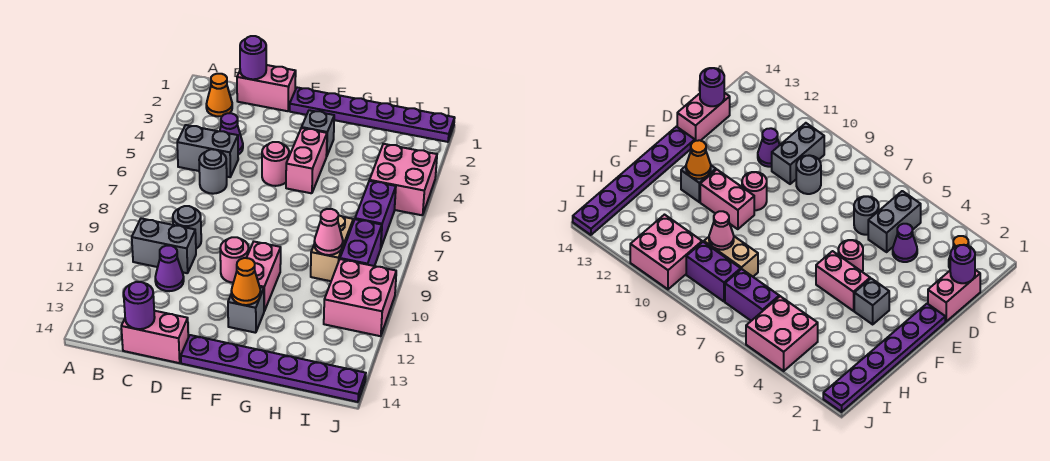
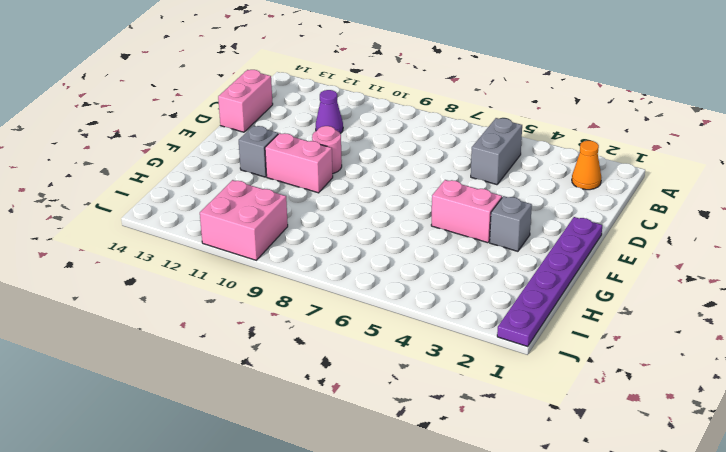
none -> grey brick B10:C10 level 1
none -> pink brick C1:D1 level 1
none -> purple cone C4 level 1

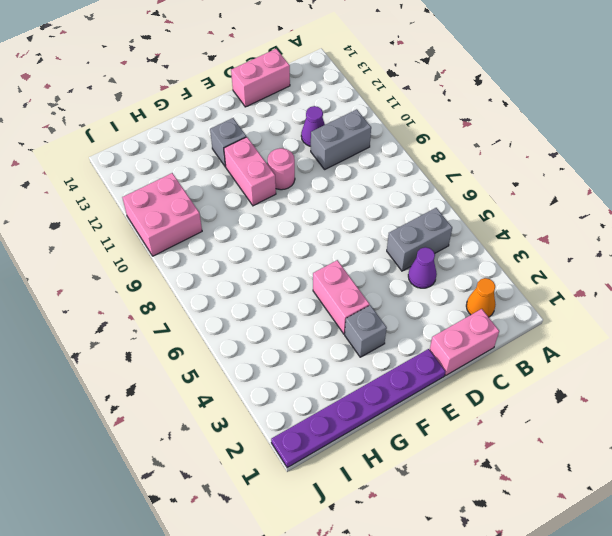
none -> grey round brick C6 level 1
none -> grey round brick C9 level 1
none -> pink round brick E5 level 1

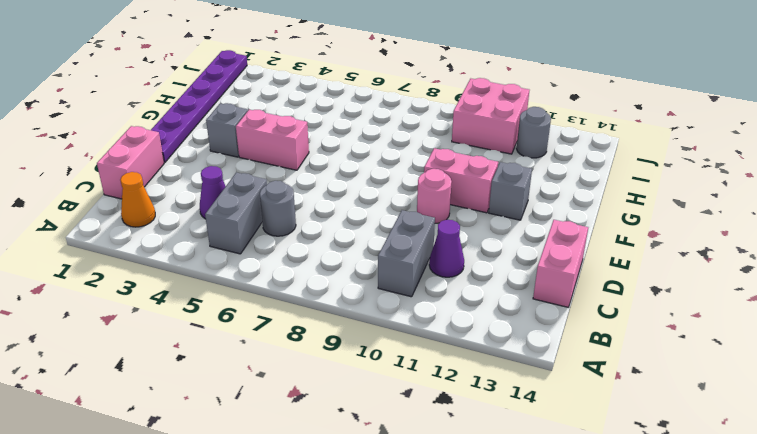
grey round brick I12 level 1 -> grey round brick C9 level 1
none -> pink round brick E5 level 1
none -> purple plate E14:J14 level 1
none -> tan brick H8:H9 level 1

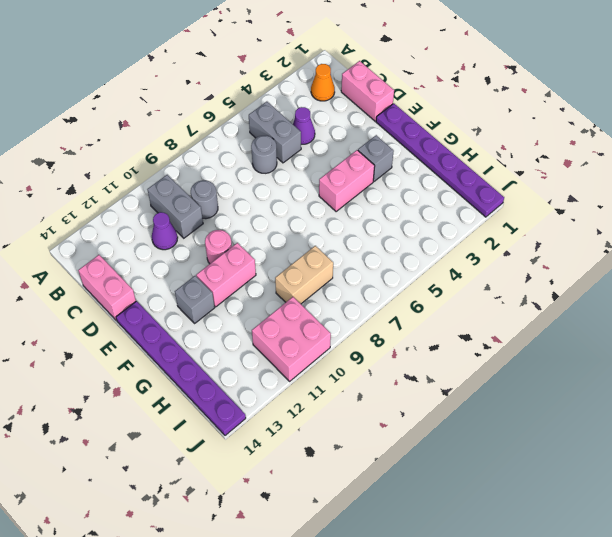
none -> pink round brick E5 level 1
none -> pink brick I4:J5 level 1
none -> purple brick I6:I7 level 1

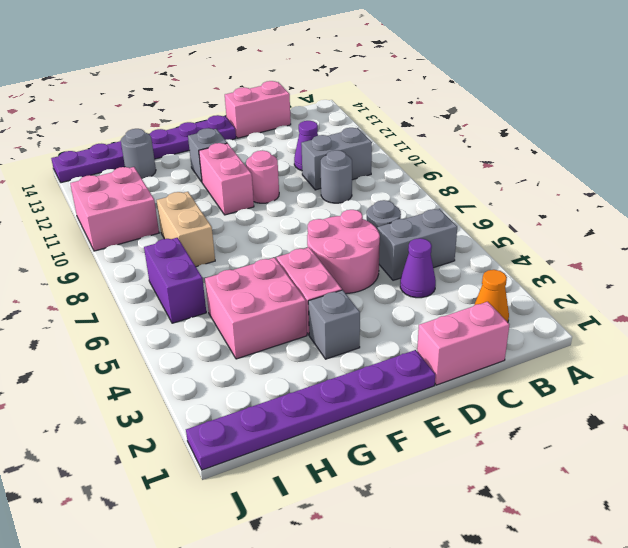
pink round brick D5:E6 level 1 -> pink round brick E5 level 1
pink brick G4:H5 level 1 -> pink brick I4:J5 level 1
grey round brick H13 level 1 -> none
none -> purple brick I8:I9 level 1
none -> purple round brick C1 level 2
none -> purple round brick C14 level 2

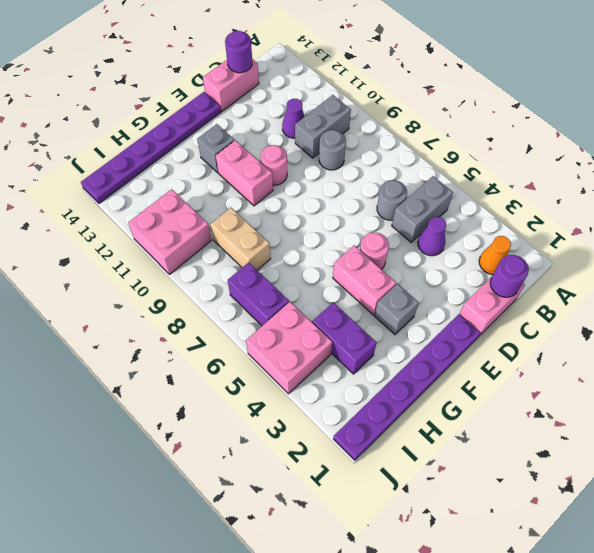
purple brick H3:H4 level 1 -> purple brick I8:I9 level 1
none -> orange cone F12 level 2
none -> pink cone H9 level 2

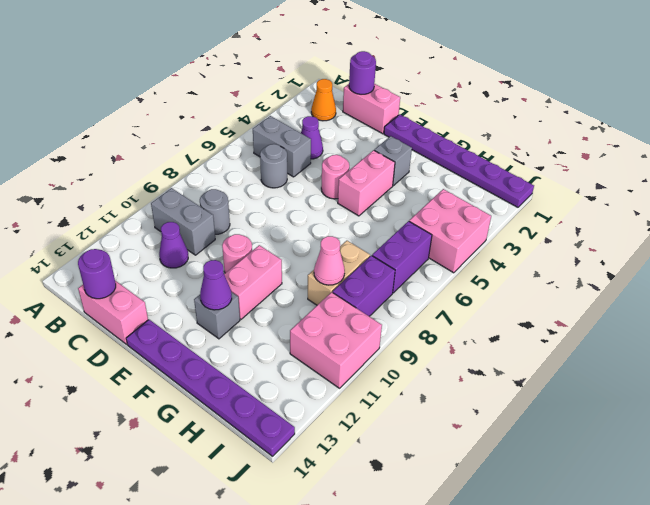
purple cone F12 level 2 -> orange cone F12 level 2

